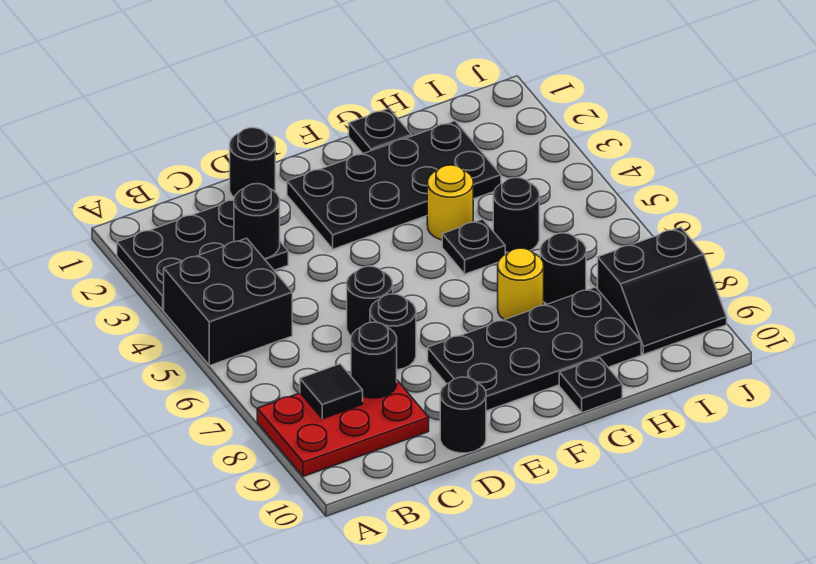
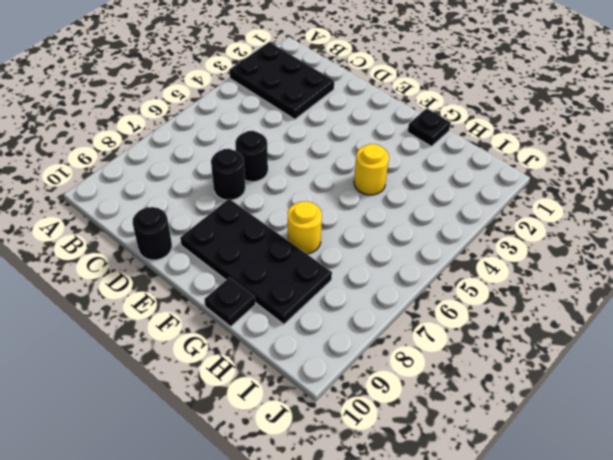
none -> black brick A4:B5 level 1
none -> red plate A8:C9 level 1
none -> black round brick D1 level 1

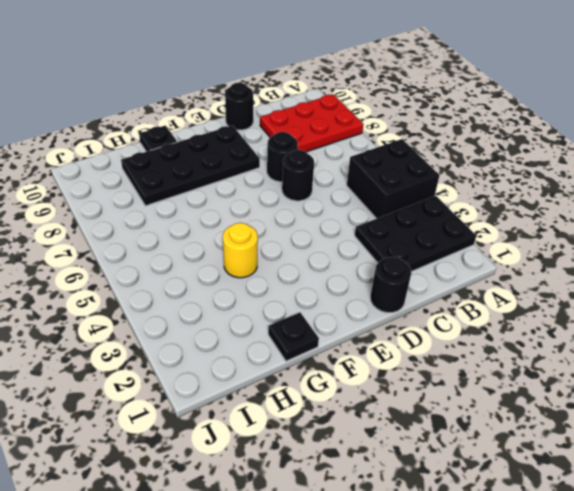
none -> black plate E2:H3 level 1
none -> black plate G5 level 1
none -> yellow round brick G7 level 1

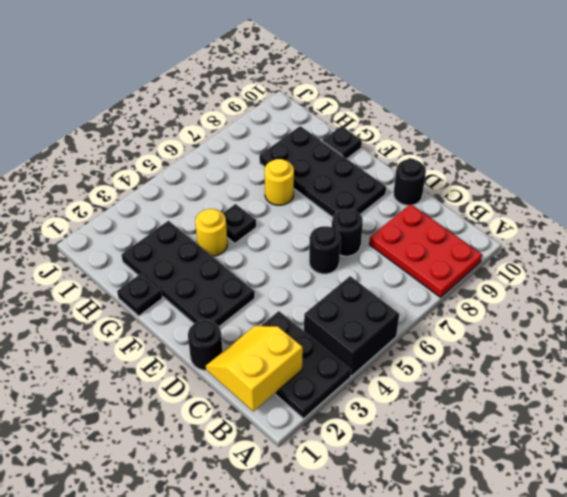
yellow slope B1:C2 level 2 top B -> none
none -> black round brick H5 level 1
none -> black round brick H7 level 1
none -> black slope I8:J9 level 1 top 8

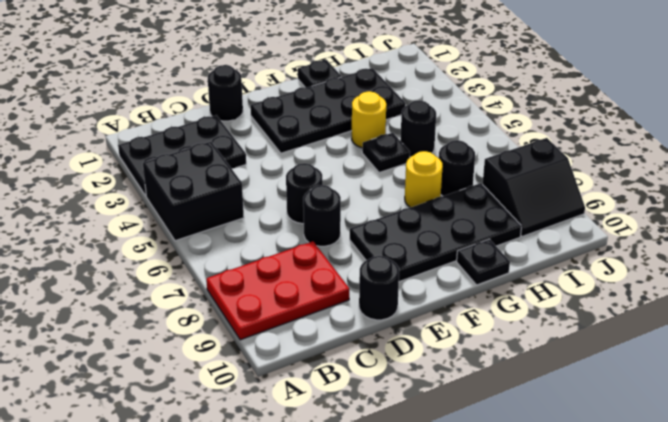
none -> black tile B8 level 2
none -> black round brick C3 level 2
none -> black round brick C8 level 2

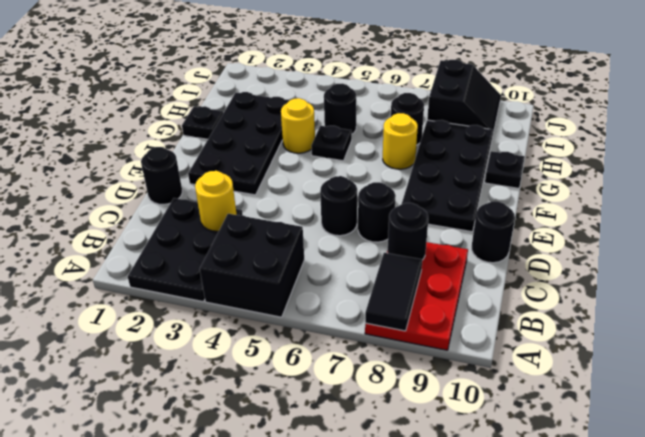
black tile A8:B8 level 2 -> black tile B8 level 2
yellow round brick C3 level 2 -> black round brick C3 level 2

